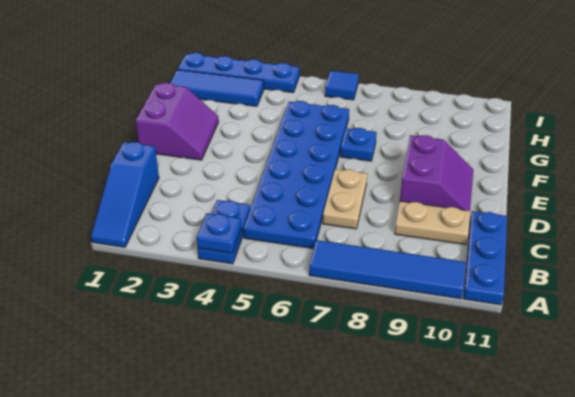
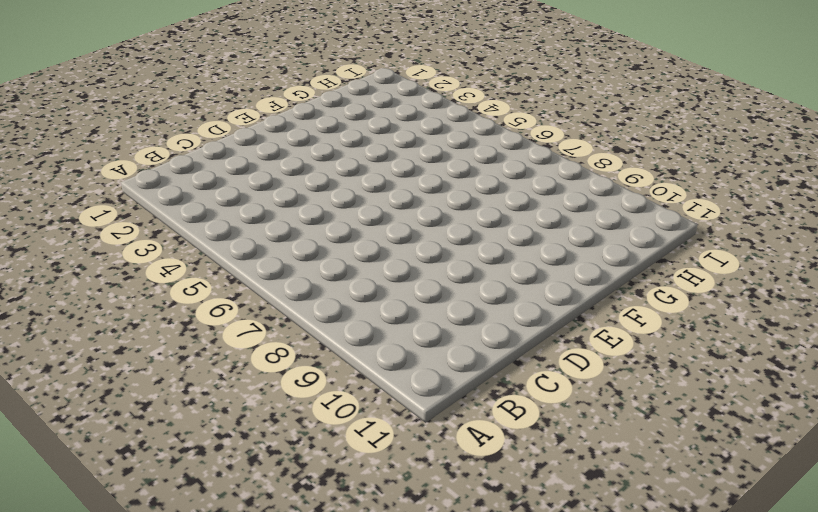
none -> blue slope A1:C1 level 1 top C
none -> blue plate A4:B4 level 1
none -> blue tile A7:A10 level 1

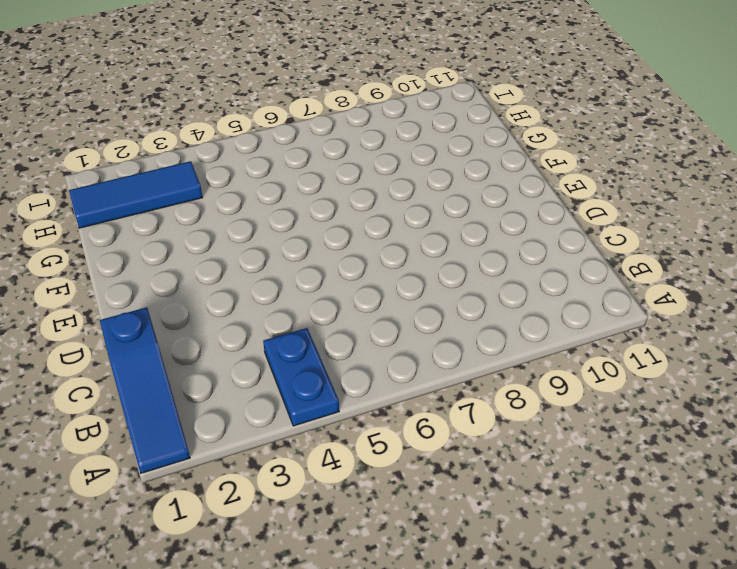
none -> blue tile A7:A10 level 1
none -> blue plate A11:C11 level 1
none -> blue plate B5:G6 level 1

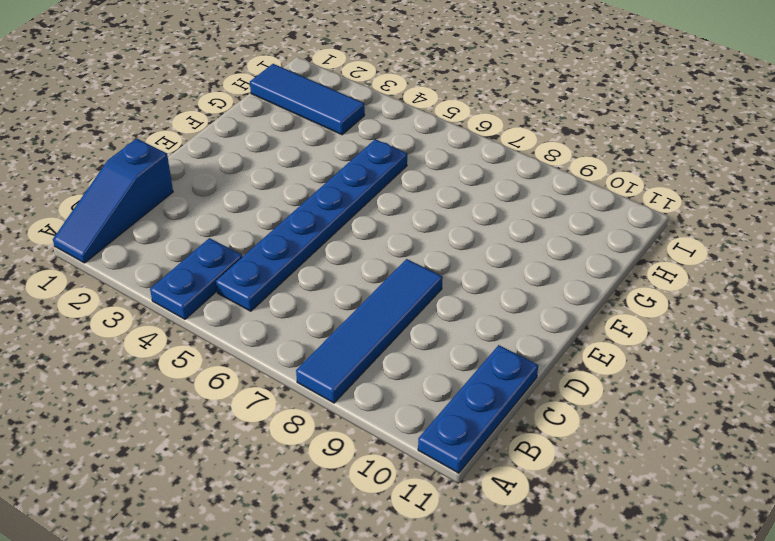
blue tile A8:D8 level 1 -> blue tile A7:A10 level 1
blue plate B5:G5 level 1 -> blue plate B5:G6 level 1
none -> tan plate C7:D7 level 1
none -> tan plate C9:C10 level 1
none -> purple slope D9:E10 level 1 top 9

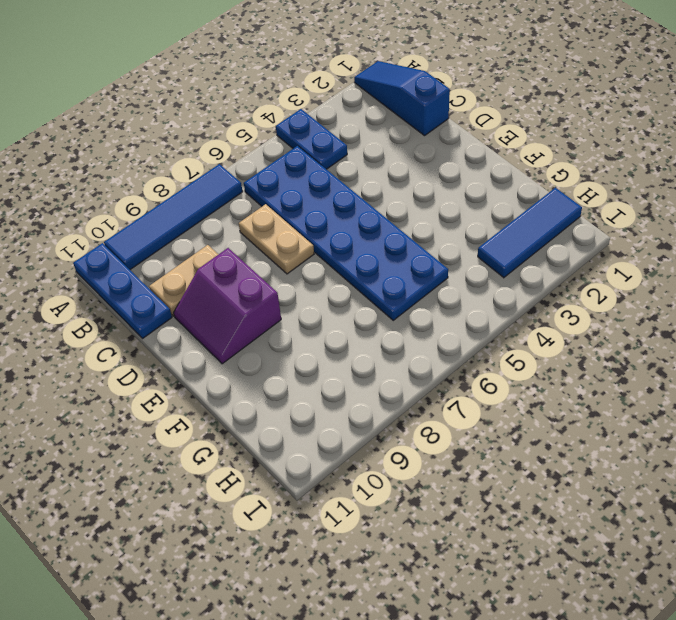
none -> purple slope E1:F2 level 1 top 1
none -> blue plate F7 level 1
none -> blue plate I1:I4 level 1

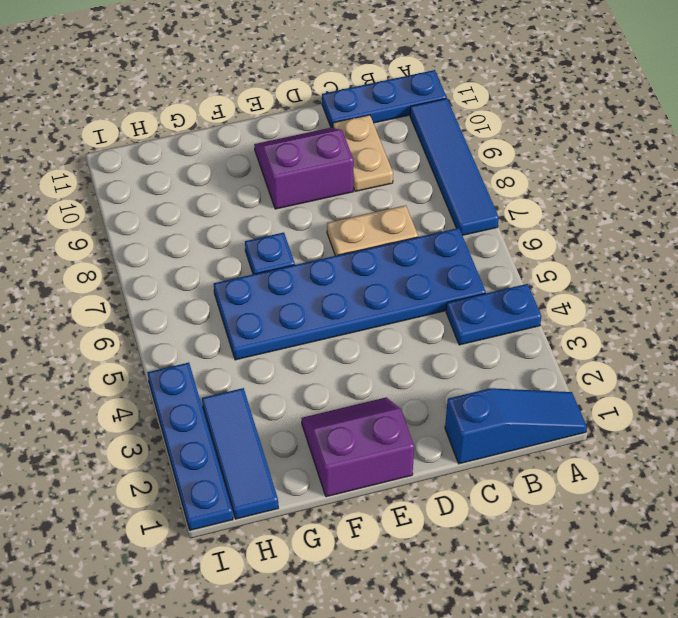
none -> blue tile I6 level 1
none -> blue plate A4 level 2

